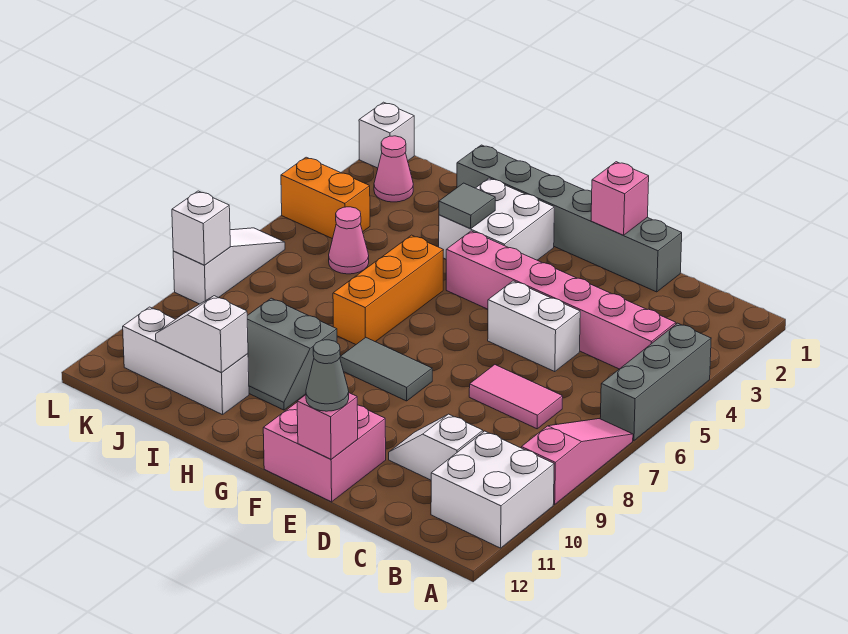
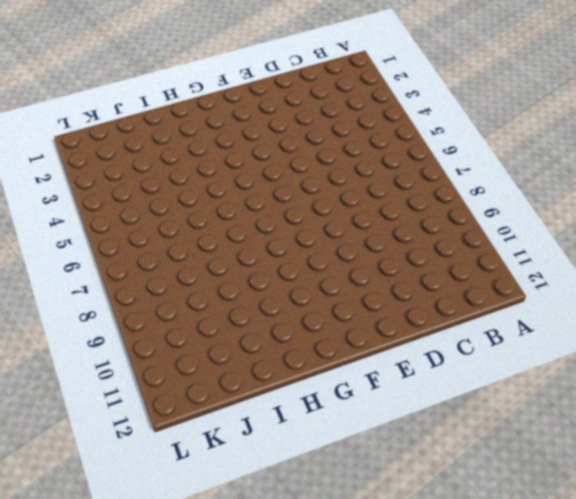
none -> grey brick A4:A6 level 1
none -> pink slope A7:A9 level 1 top 9
none -> white brick A10:B11 level 1

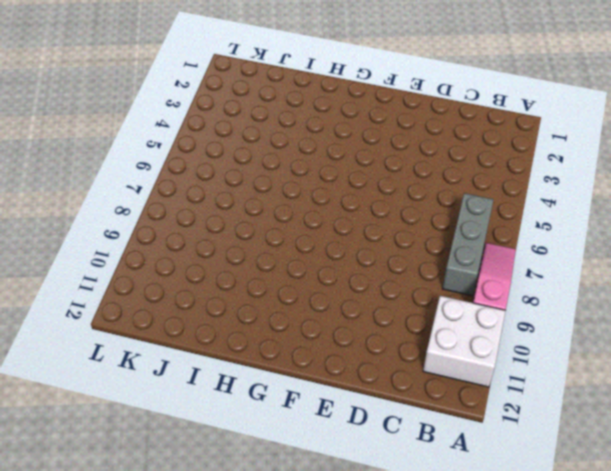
grey brick B6:B8 level 1 -> grey brick A4:A6 level 1
none -> pink brick B4:G4 level 1
none -> pink tile C7:D7 level 1
none -> white slope C10:D10 level 1 top C

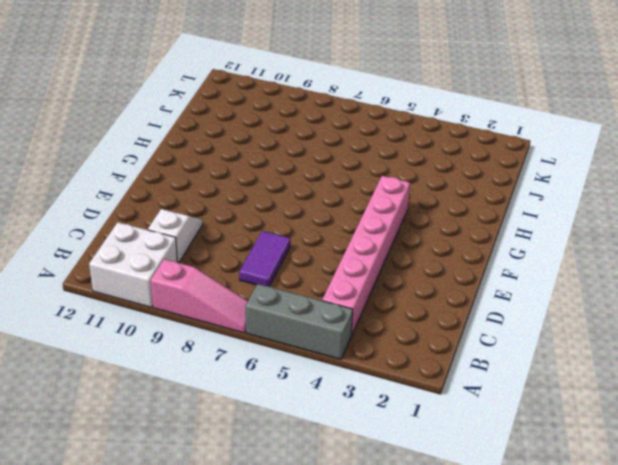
purple tile C7:D7 level 1 -> pink tile C7:D7 level 1
none -> grey brick D1:I1 level 1
none -> white brick D5:E5 level 1
none -> pink brick E11:F12 level 1

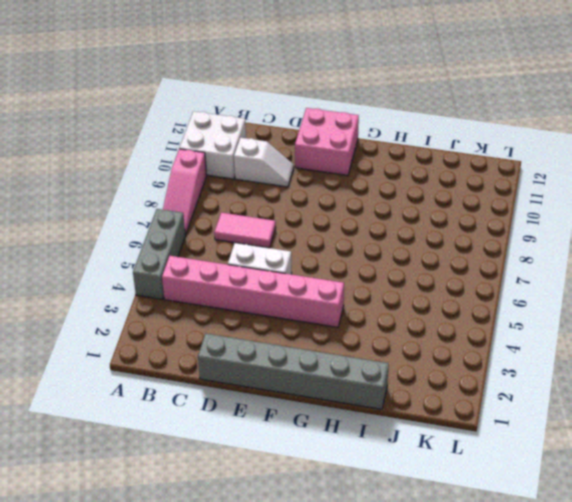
none -> grey tile F8:G8 level 1
none -> white brick G2:H3 level 1
none -> orange brick H5:H7 level 1

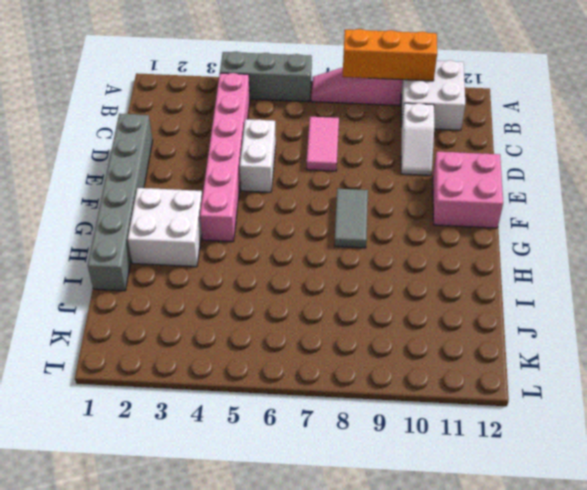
orange brick A8:A10 level 2 -> orange brick H5:H7 level 1
none -> grey slope H9:I10 level 1 top 9
none -> white brick I11:K11 level 1
none -> pink cone J5 level 1

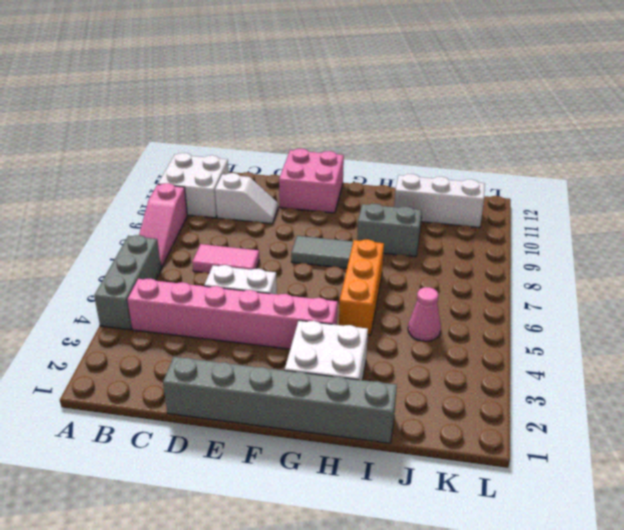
none -> pink cone K2 level 1
none -> orange brick K4:L4 level 1
none -> white brick L1 level 1

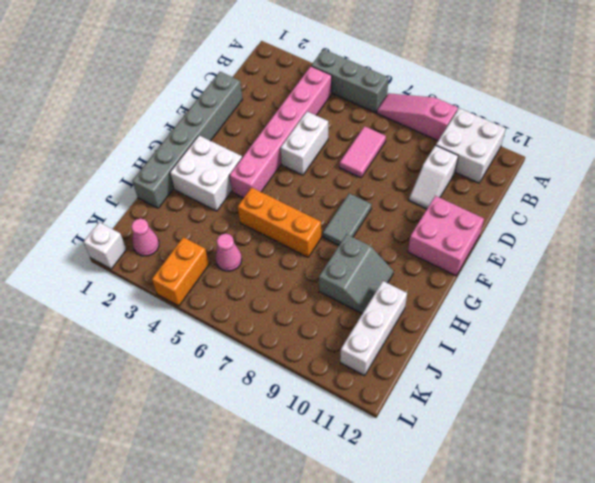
none -> white slope L6:L8 level 1 top 8
none -> pink brick E1 level 2
none -> pink brick E12 level 2

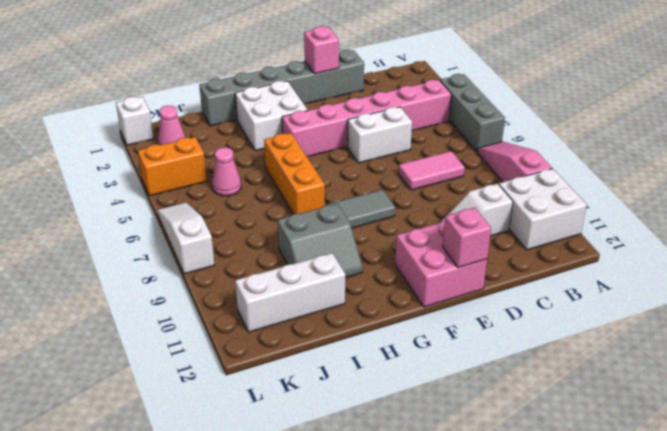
none -> grey tile H3 level 2
none -> white slope I11:J11 level 2 top I
none -> white brick L8 level 2

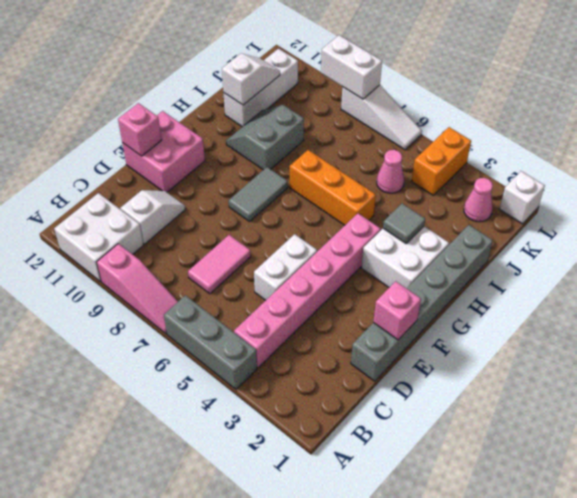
white brick L8:L9 level 2 -> white brick L8 level 2
none -> grey cone E12 level 3

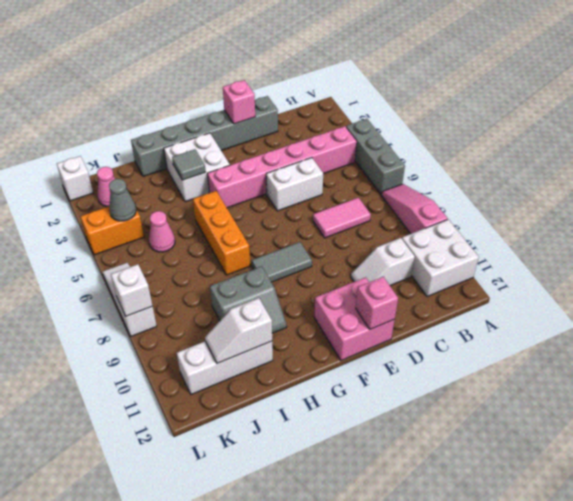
grey cone K4 level 2 -> grey cone E12 level 3

